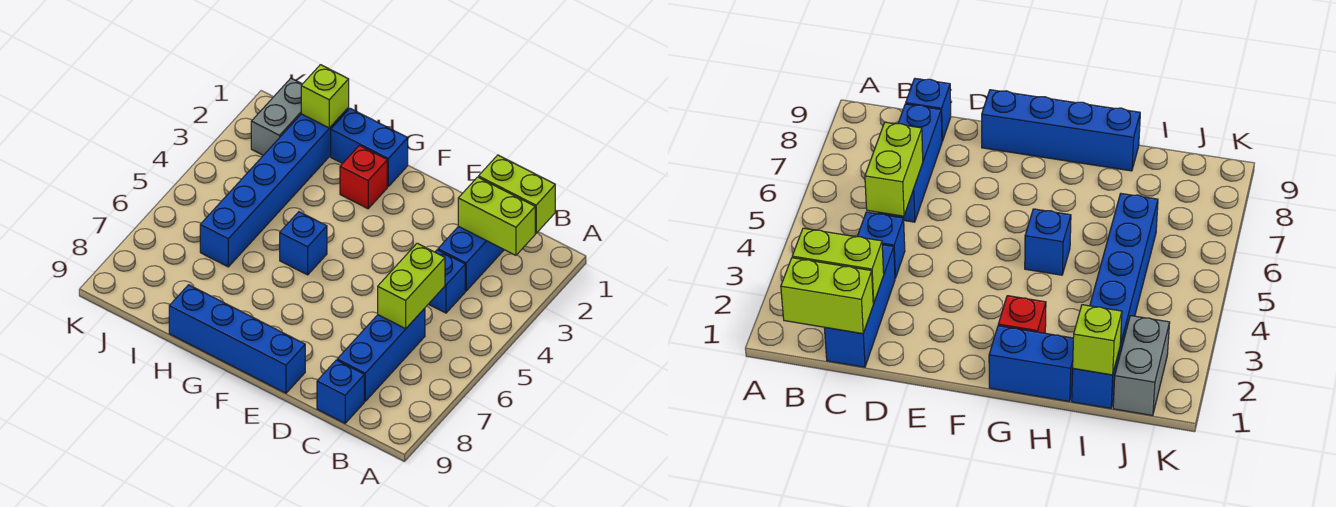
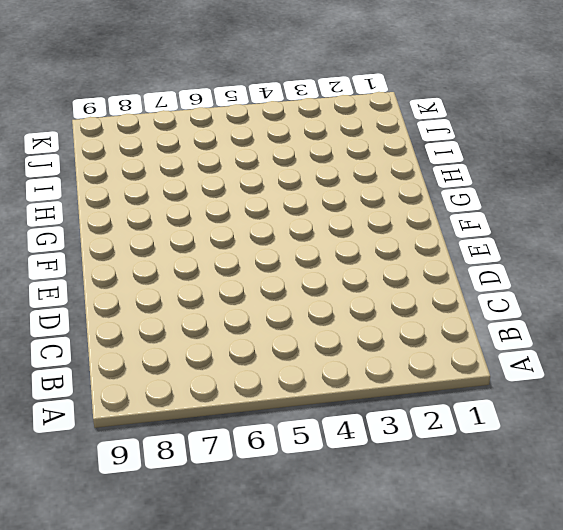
none -> blue brick C1:C3 level 1
none -> blue brick C4 level 1
none -> blue brick C6:C8 level 1

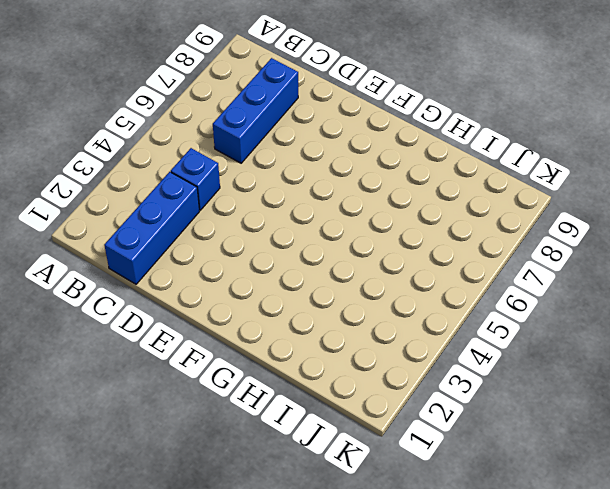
none -> blue brick C9 level 1
none -> blue brick E9:H9 level 1
none -> blue brick G1:H1 level 1

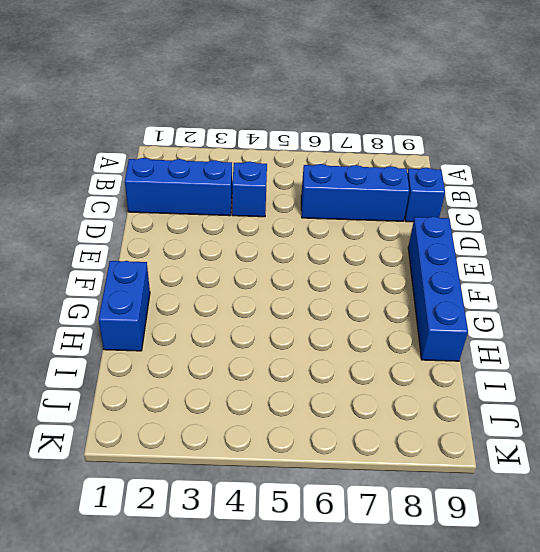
none -> red brick G2 level 1
none -> blue brick G5 level 1
none -> blue brick I1:I6 level 1

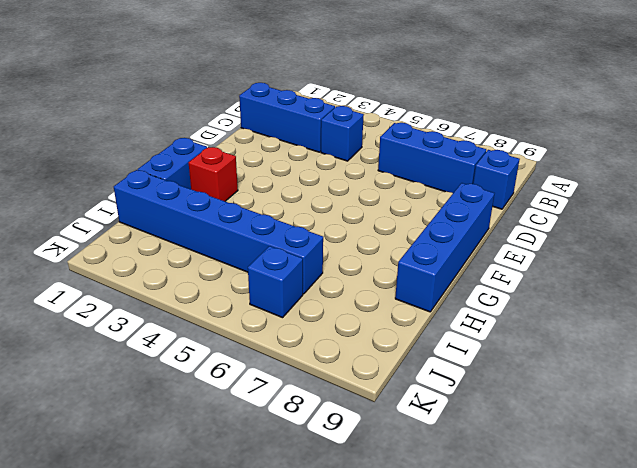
blue brick J6 level 1 -> blue brick G5 level 1
none -> grey brick J1:J2 level 1
none -> lime brick B1:C1 level 2
none -> lime brick B2:C2 level 2

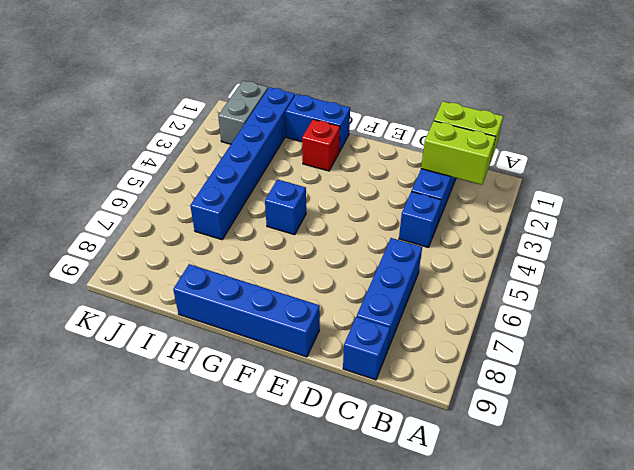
none -> lime brick C5:C6 level 2
none -> lime brick I1 level 2

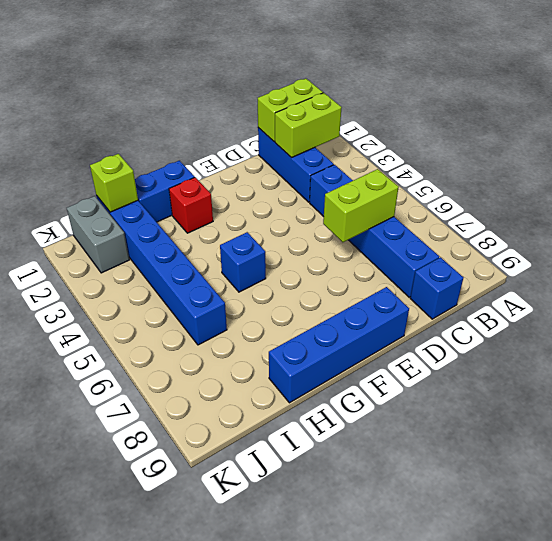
lime brick C6:D6 level 2 -> lime brick C5:C6 level 2

